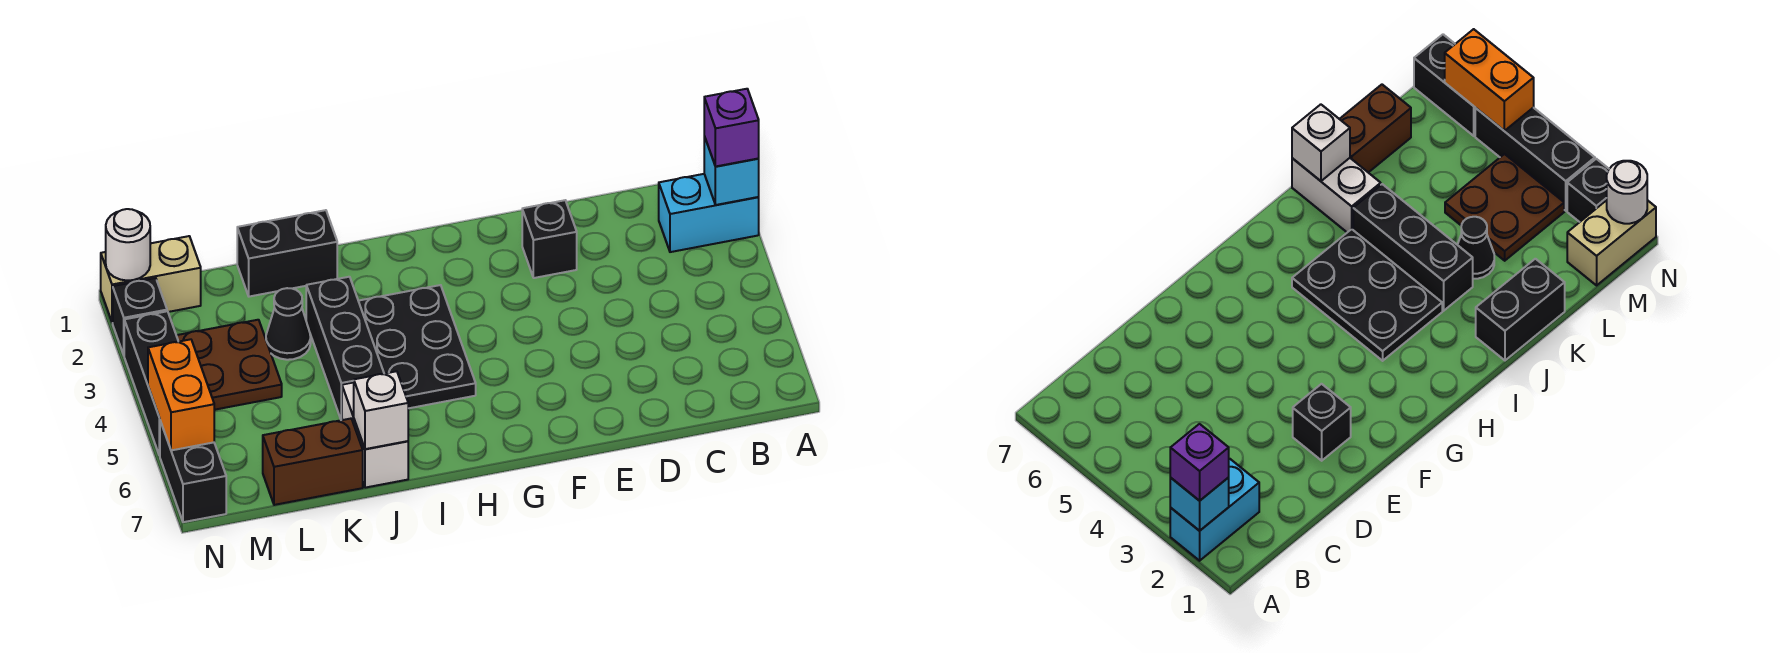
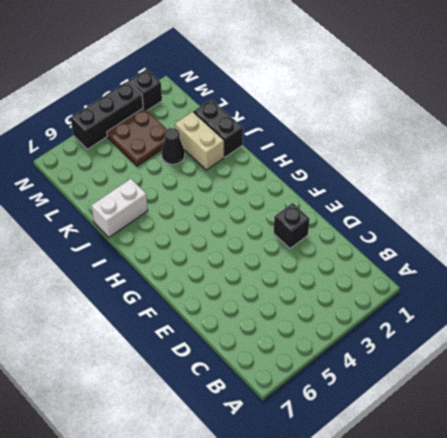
tan brick J2:K2 level 1 -> tan brick M1:N1 level 1
none -> cyan brick A2:B2 level 1
none -> black plate H3:I5 level 1
none -> black brick J3:J5 level 1

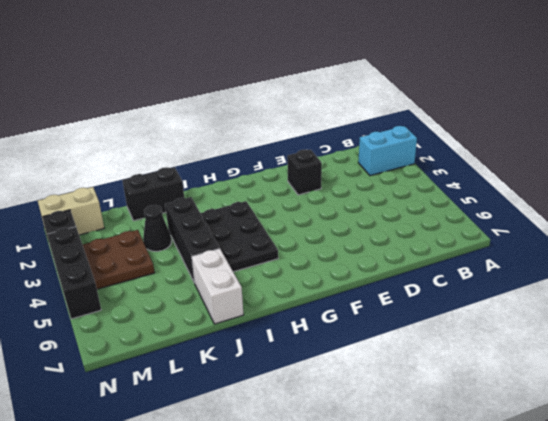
none -> brown brick K7:L7 level 1
none -> black brick N6:N7 level 1
none -> cyan brick A2 level 2

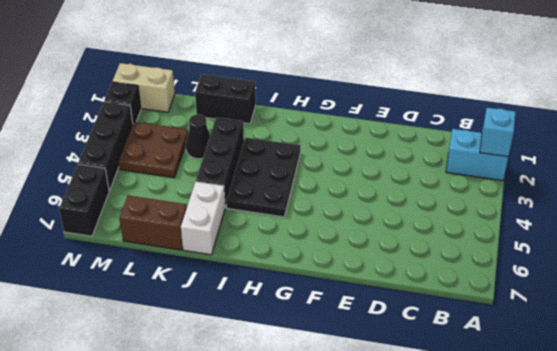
none -> black brick E2 level 1
none -> white brick J7 level 2
none -> white round brick N1 level 2

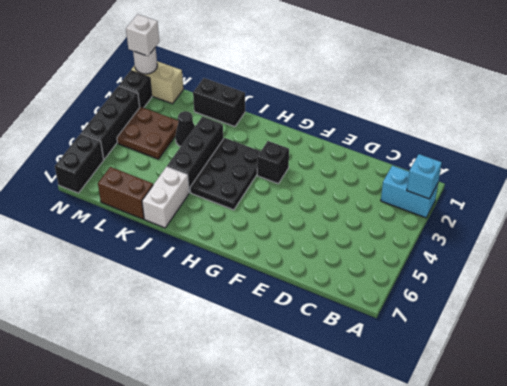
black brick G3 level 1 -> black brick E2 level 1
white brick N1 level 3 -> white brick J7 level 2
none -> orange brick N5:N6 level 2
none -> purple brick A2 level 3

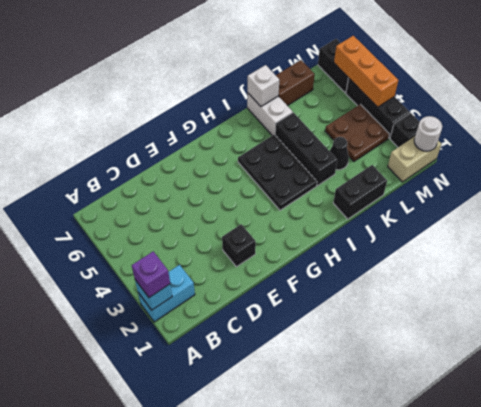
orange brick N4:N6 level 2 -> orange brick N5:N6 level 2

